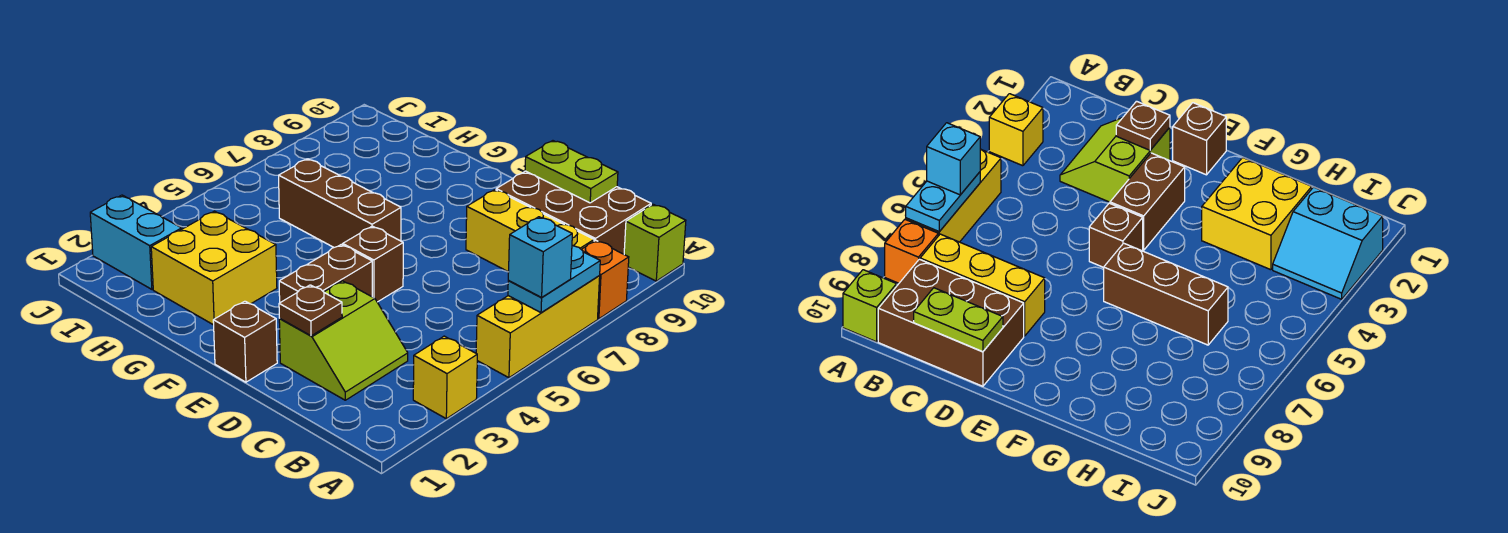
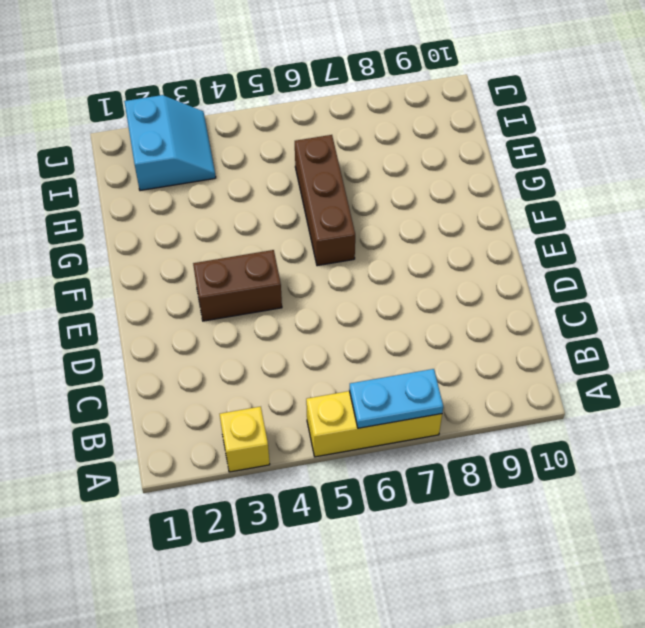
none -> orange brick A8 level 1
none -> lime brick A10 level 1
none -> yellow brick B8:D8 level 1

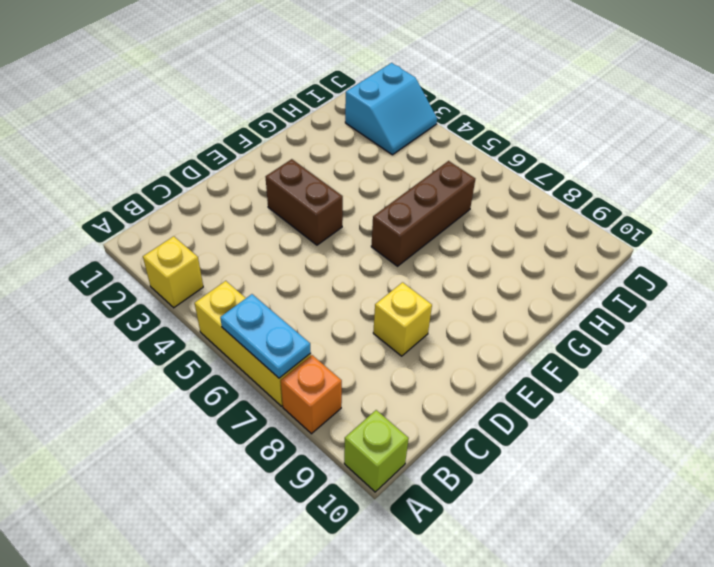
yellow brick D8 level 1 -> yellow brick B8:D8 level 1
none -> brown brick B9:D10 level 1
none -> lime slope C2:D3 level 1 top D
none -> brown brick E1 level 1

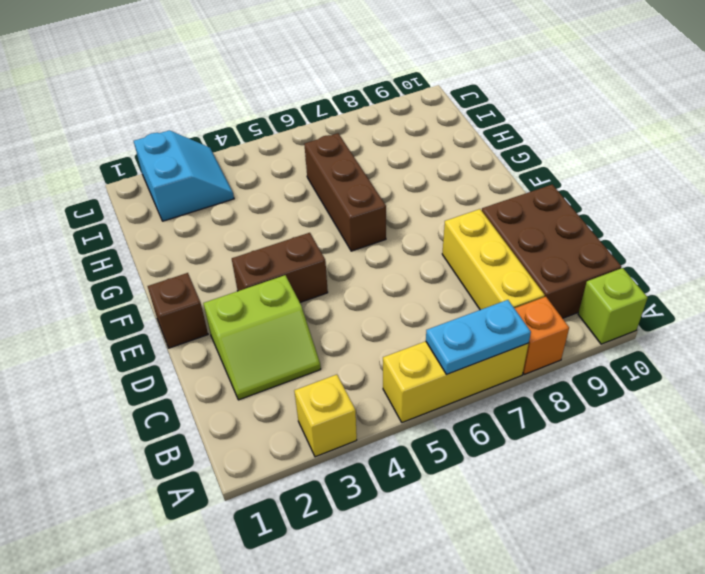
none -> brown brick E5 level 1
none -> yellow brick G2:H3 level 1
none -> lime plate C10:D10 level 2

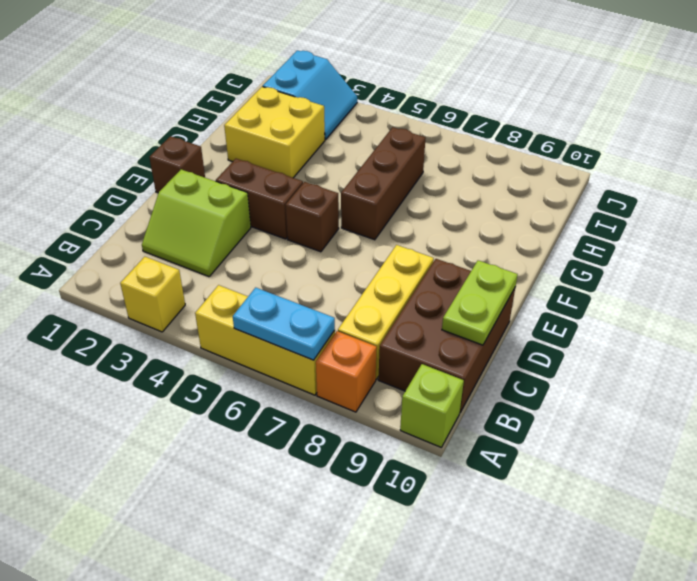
none -> brown plate D2 level 2
none -> cyan brick A6 level 3

